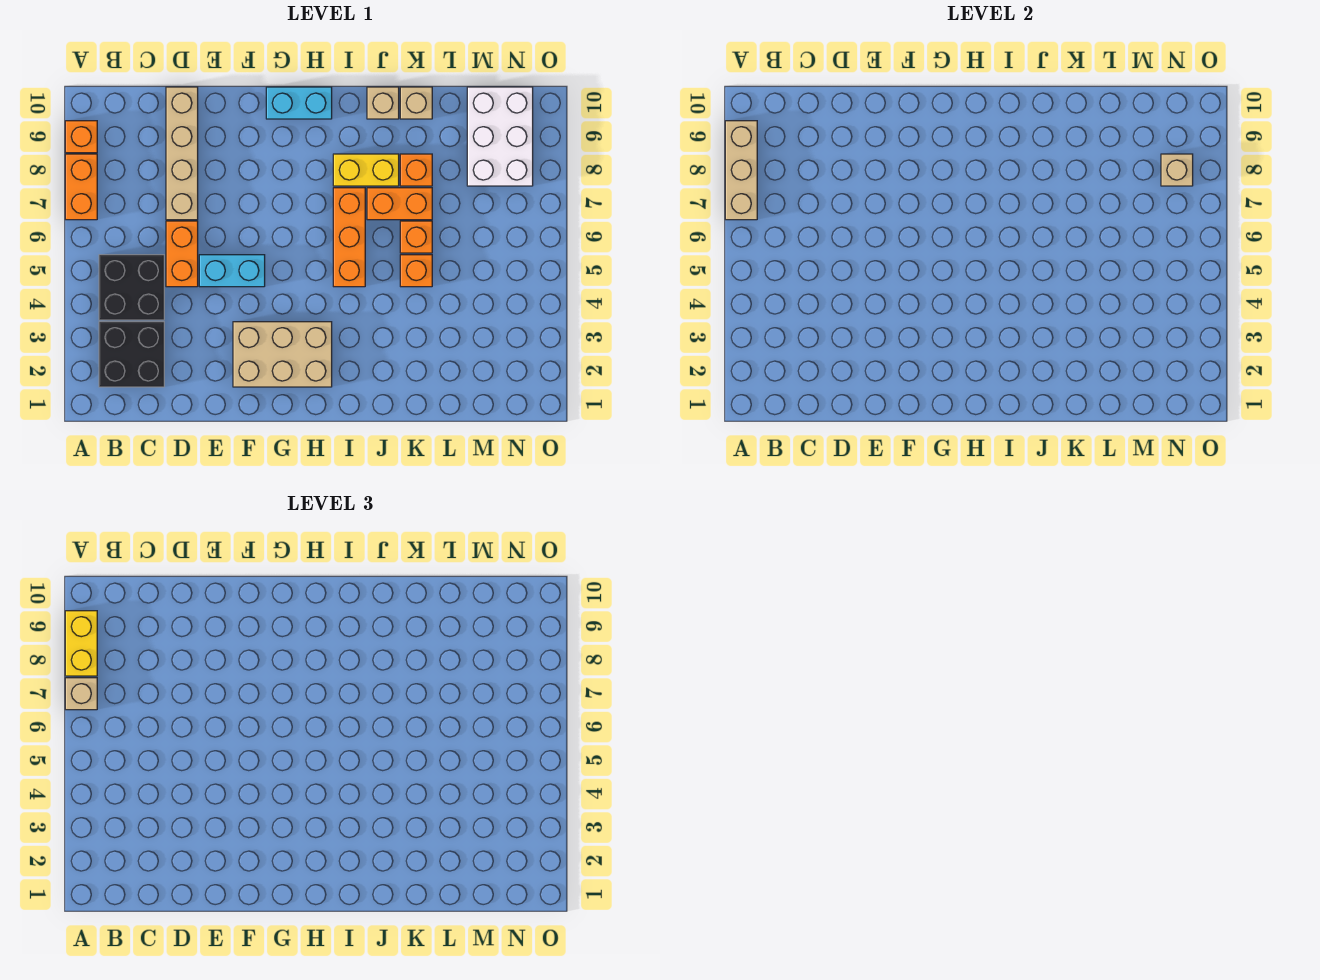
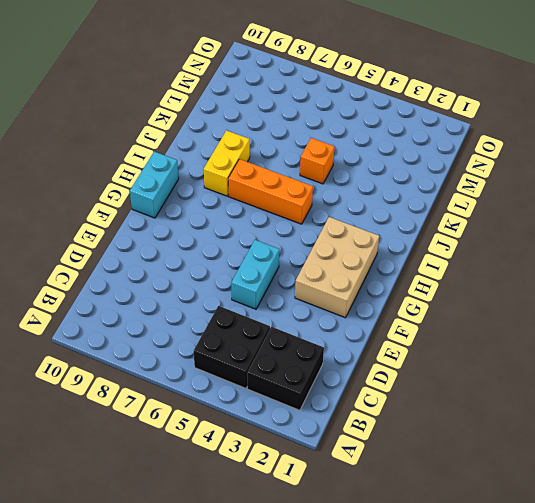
none -> orange brick A7:A8 level 1
none -> orange brick A9 level 1
none -> orange brick D5:D6 level 1

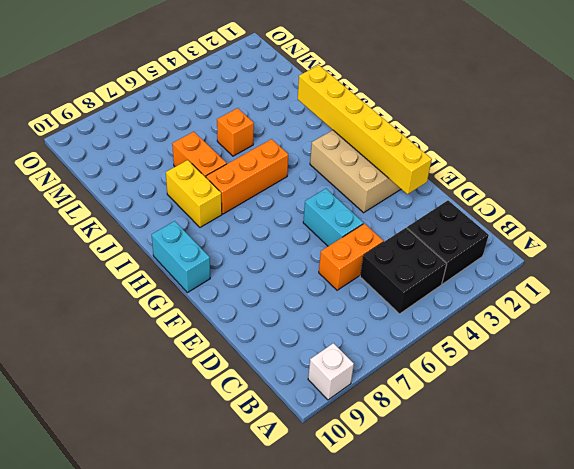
white brick A9 level 1 -> orange brick A9 level 1
yellow brick E2:J2 level 2 -> none
none -> orange brick A7:A8 level 1
none -> tan brick D7:D10 level 1
none -> tan brick J10 level 1

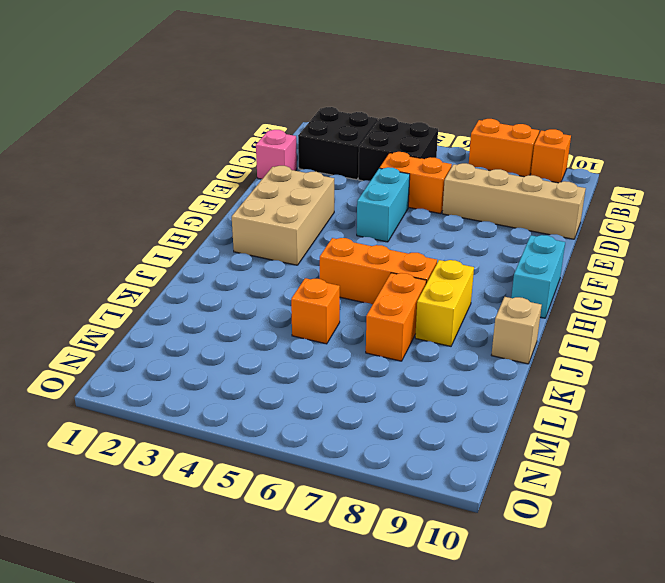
pink brick D1 level 1 -> none
none -> orange brick K6 level 1
none -> orange brick K8 level 1
none -> tan brick K10 level 1

